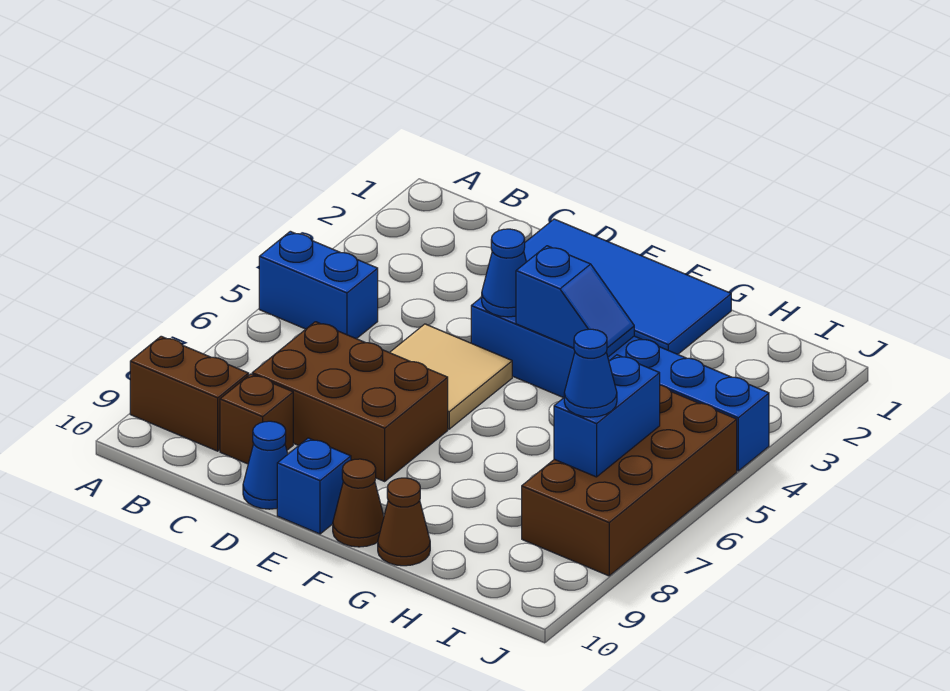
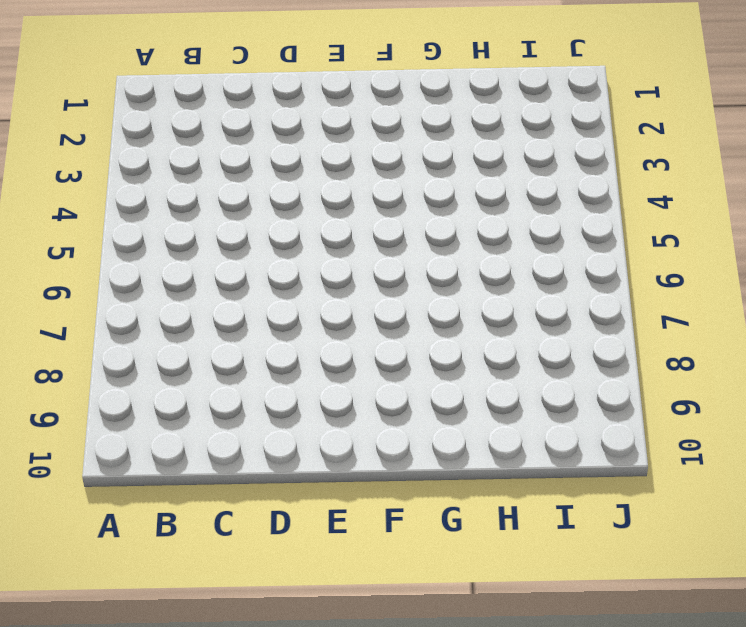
none -> blue brick A5:B5 level 1
none -> brown brick A9:B9 level 1
none -> brown brick C7:E8 level 1

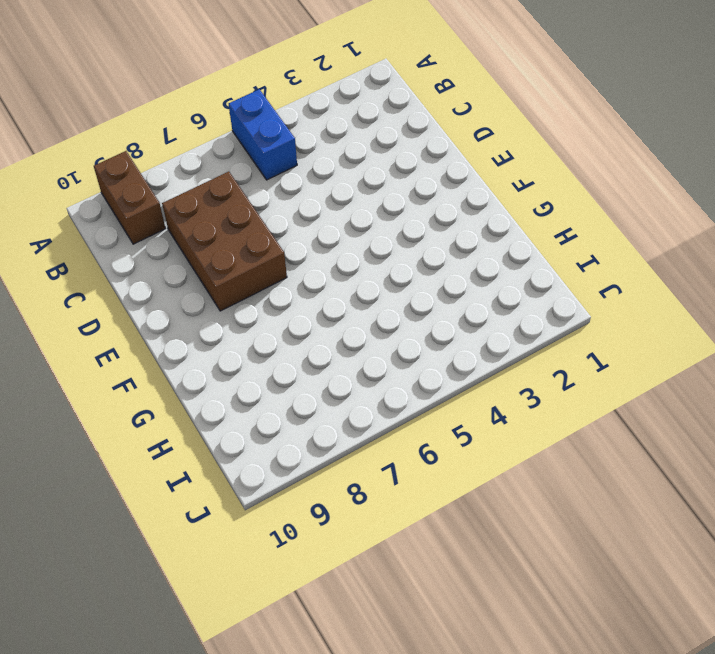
none -> brown brick C9 level 1
none -> blue tile D1:G2 level 1
none -> tan tile D5:E6 level 1

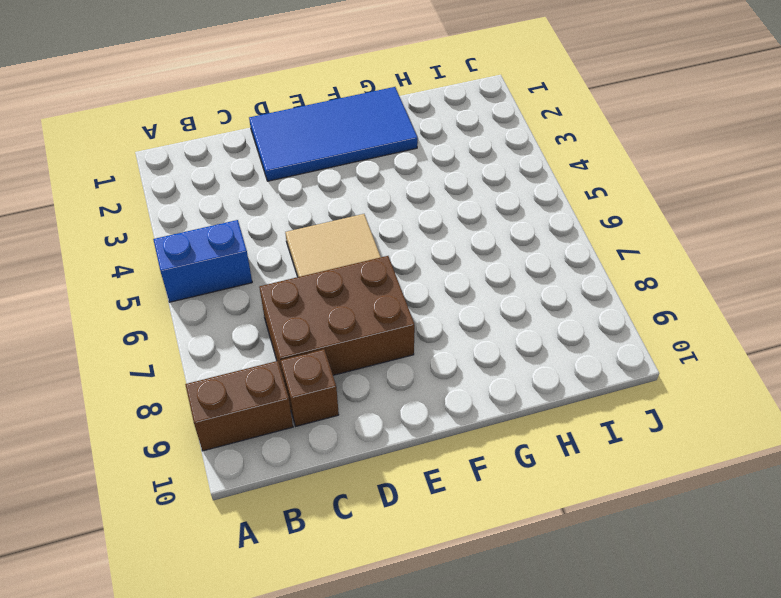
none -> blue cone D10 level 1
none -> blue brick E4:J4 level 1
none -> blue brick E10 level 1

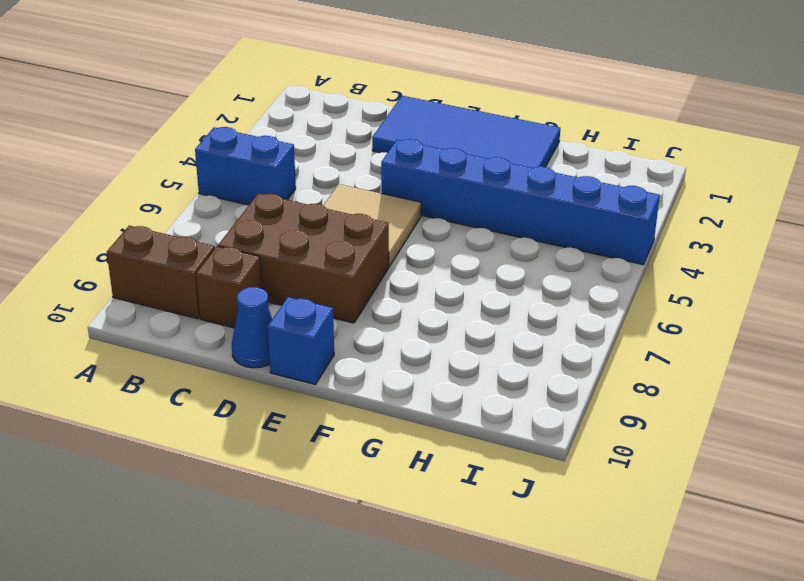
none -> brown cone F10 level 1
none -> brown cone G10 level 1
none -> brown brick I5:J8 level 1

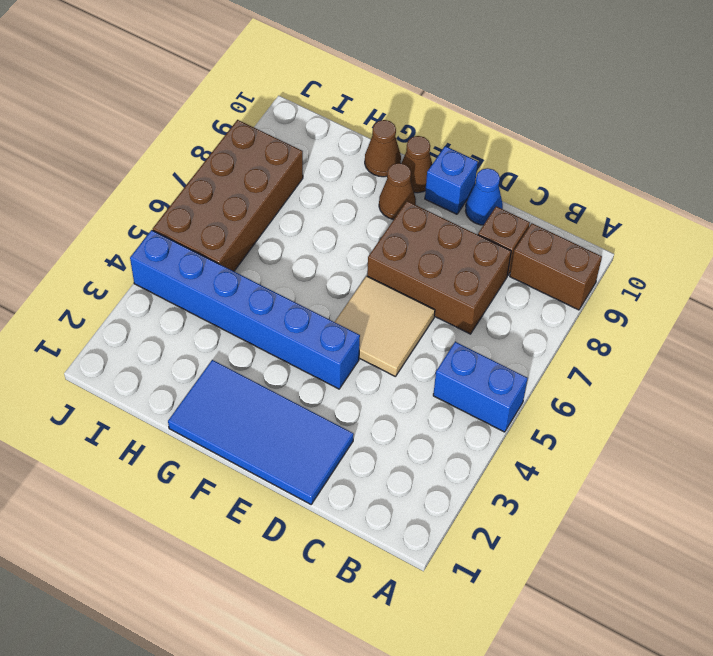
brown cone F9 level 1 -> none
none -> blue cone E4 level 2
none -> blue slope F4:G4 level 2 top F
none -> blue brick I6:I7 level 2

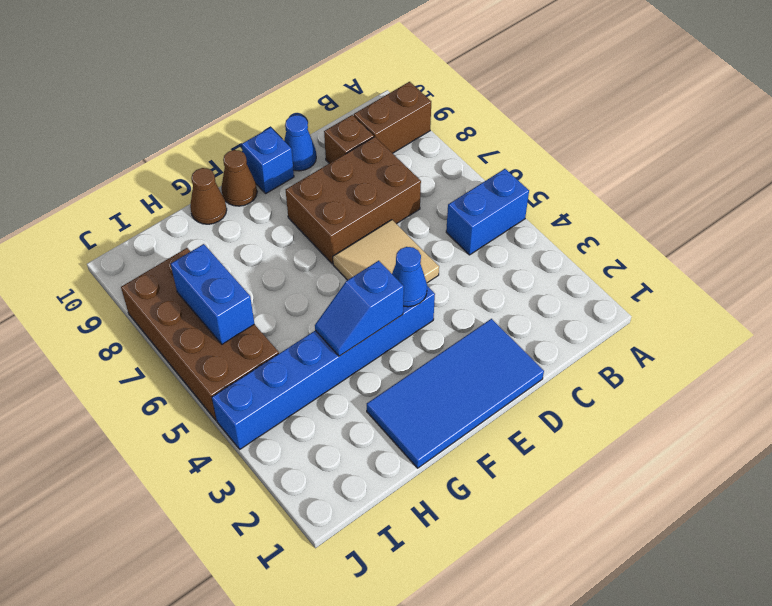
none -> blue cone I7 level 3

